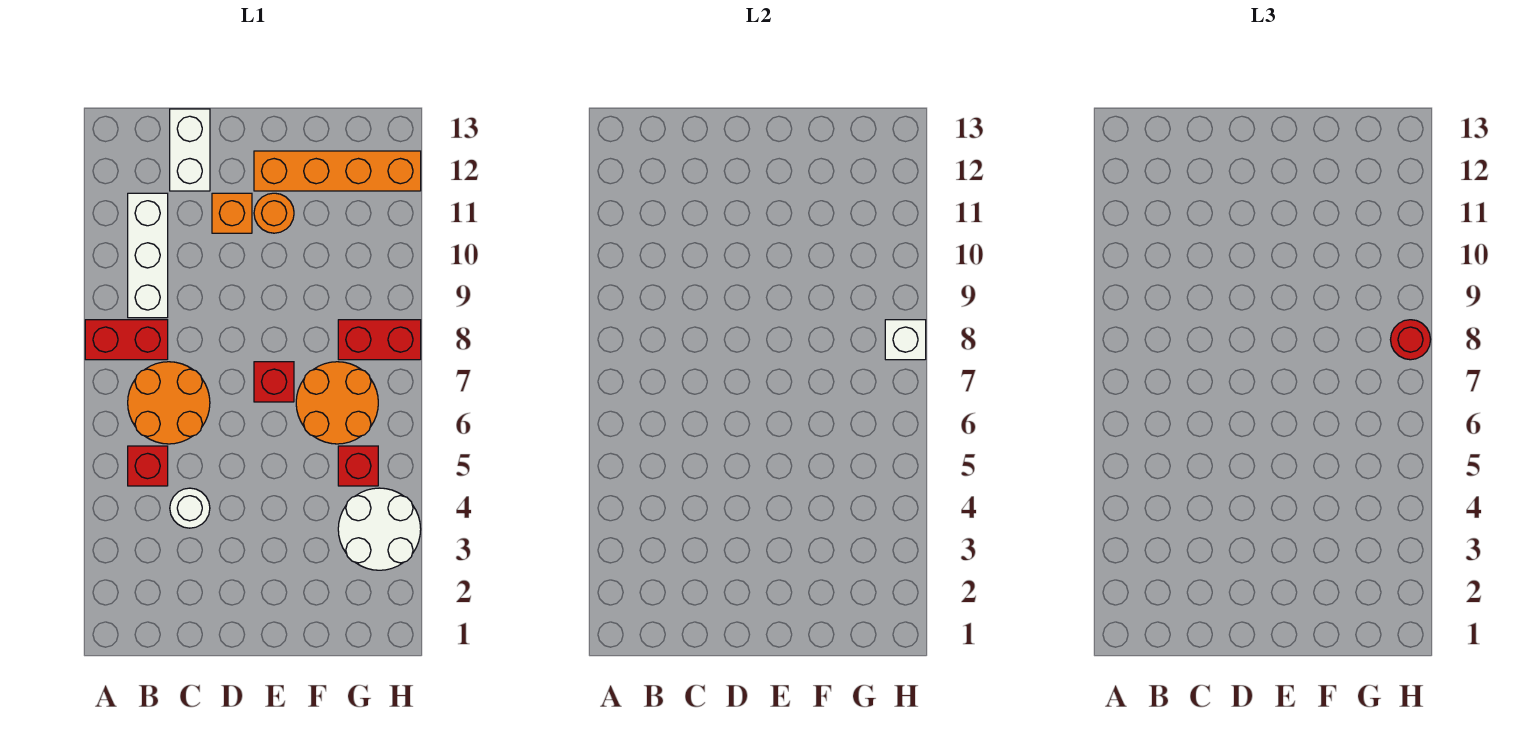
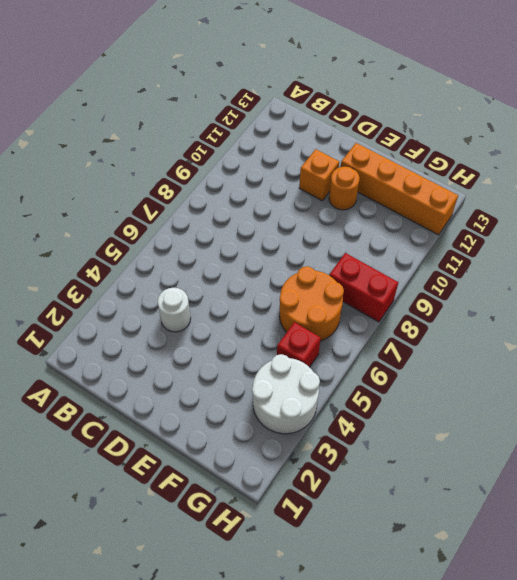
none -> red brick A8:B8 level 1
none -> red brick B5 level 1
none -> orange round brick B6:C7 level 1

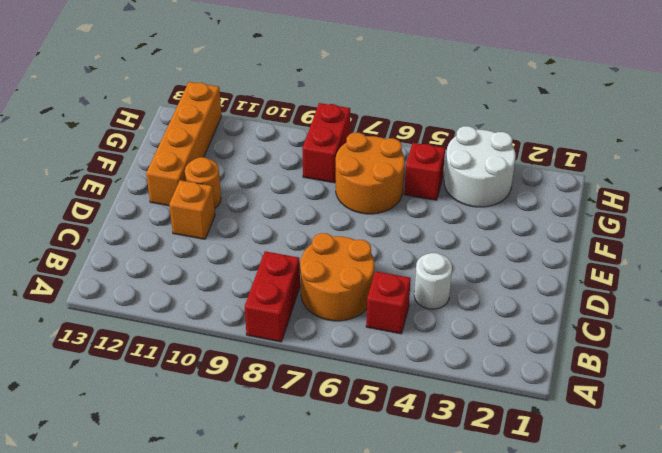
none -> white brick B9:B11 level 1
none -> white brick C12:C13 level 1
none -> red brick E7 level 1

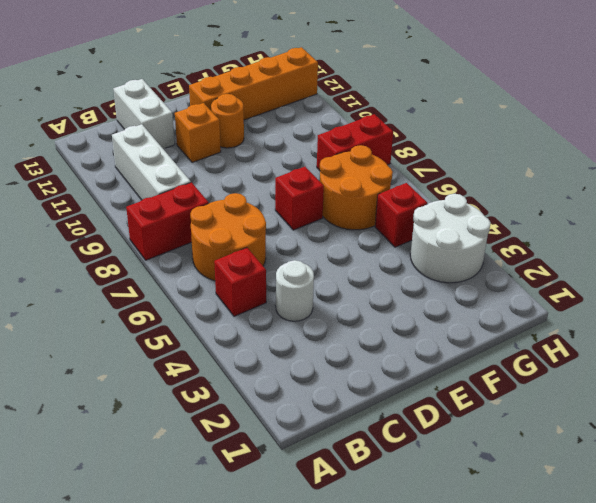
none -> white brick H8 level 2
none -> red round brick H8 level 3

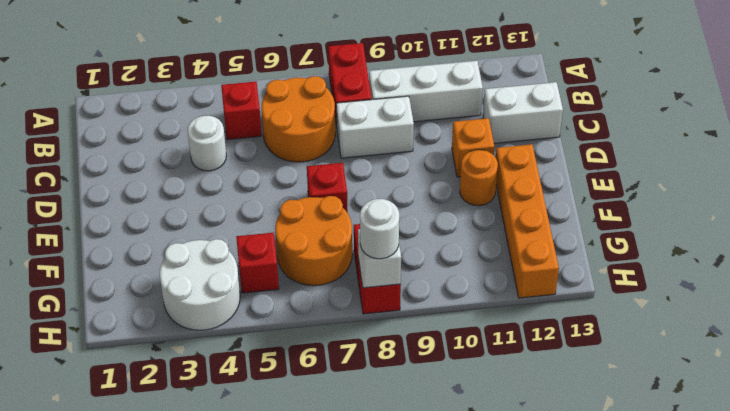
white brick C8:C9 level 1 -> none
white round brick H8 level 3 -> red round brick H8 level 3

